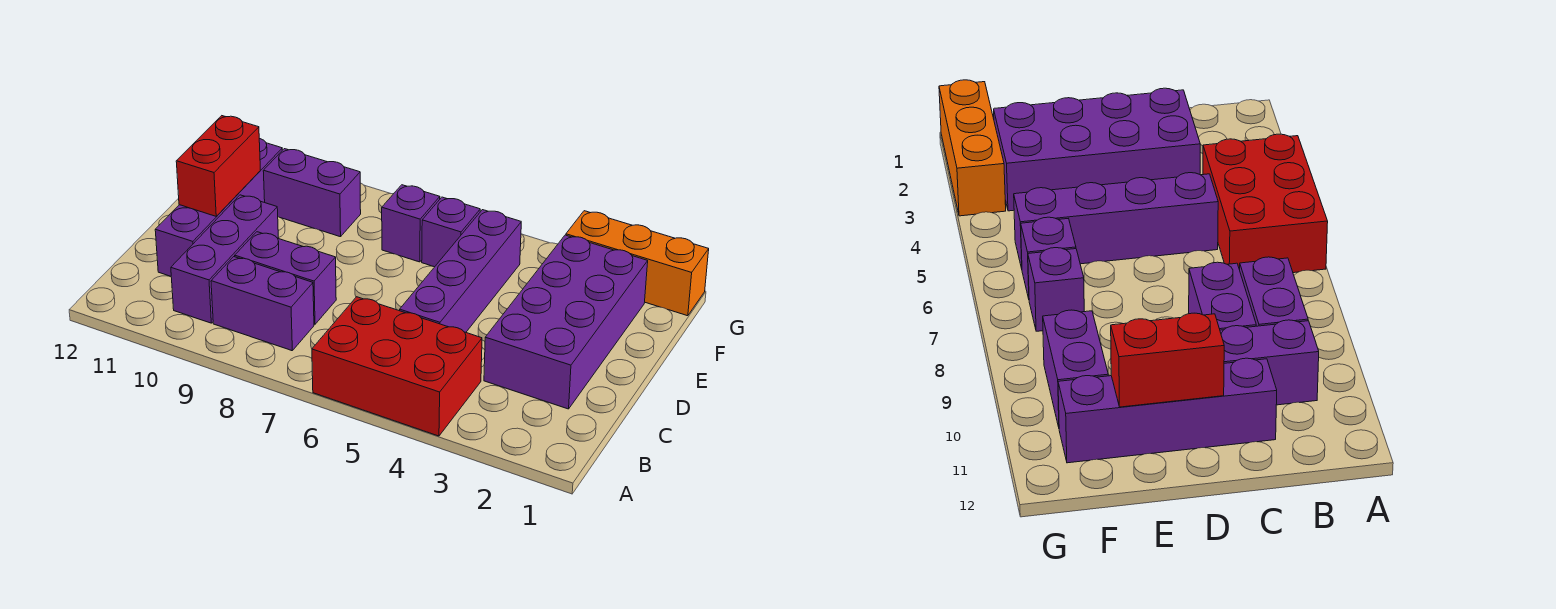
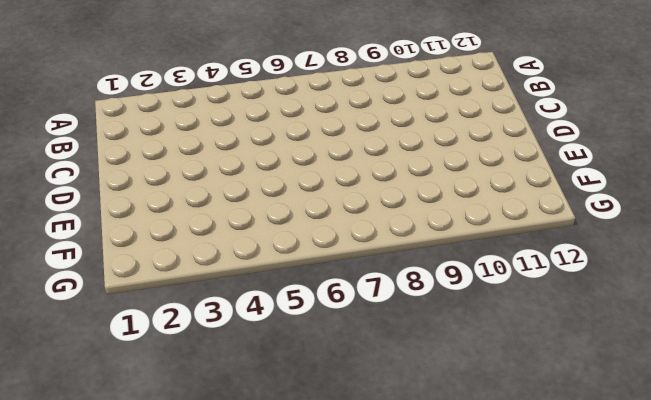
none -> red brick A4:B6 level 1
none -> purple brick B8:B9 level 1
none -> purple brick B10:D10 level 1

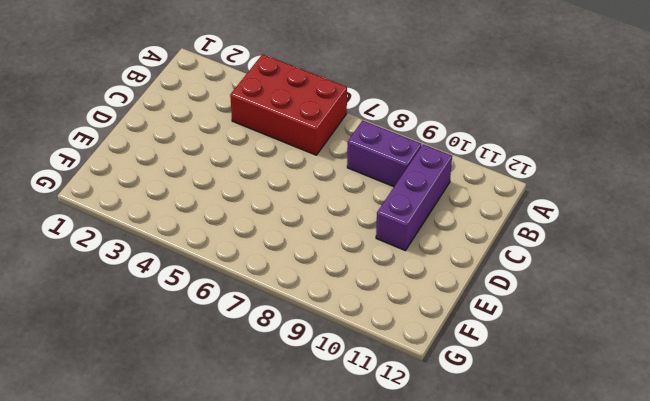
none -> purple brick C2:F3 level 1
none -> purple brick C5:F5 level 1
none -> purple brick C8:C9 level 1

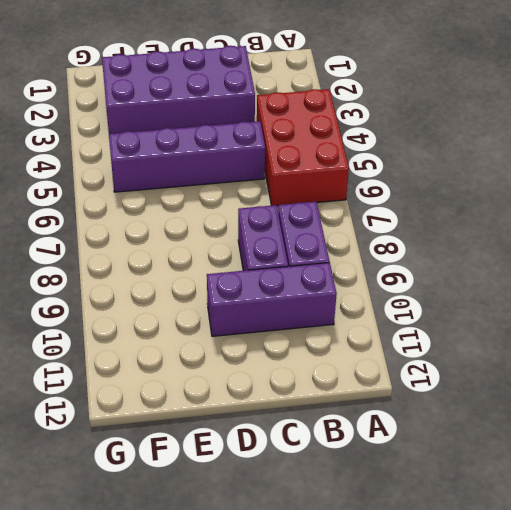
none -> purple brick C11:F11 level 1
none -> purple brick F6 level 1
none -> purple brick F7 level 1

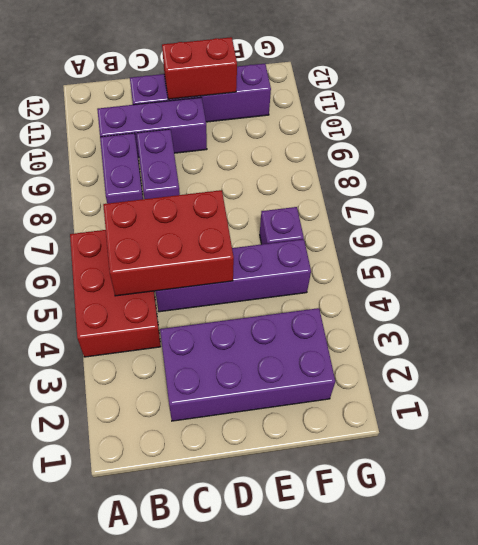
red brick B5:D6 level 2 -> none
none -> purple brick F7 level 1
none -> purple brick F9:F10 level 1
none -> orange brick G1:G3 level 1

